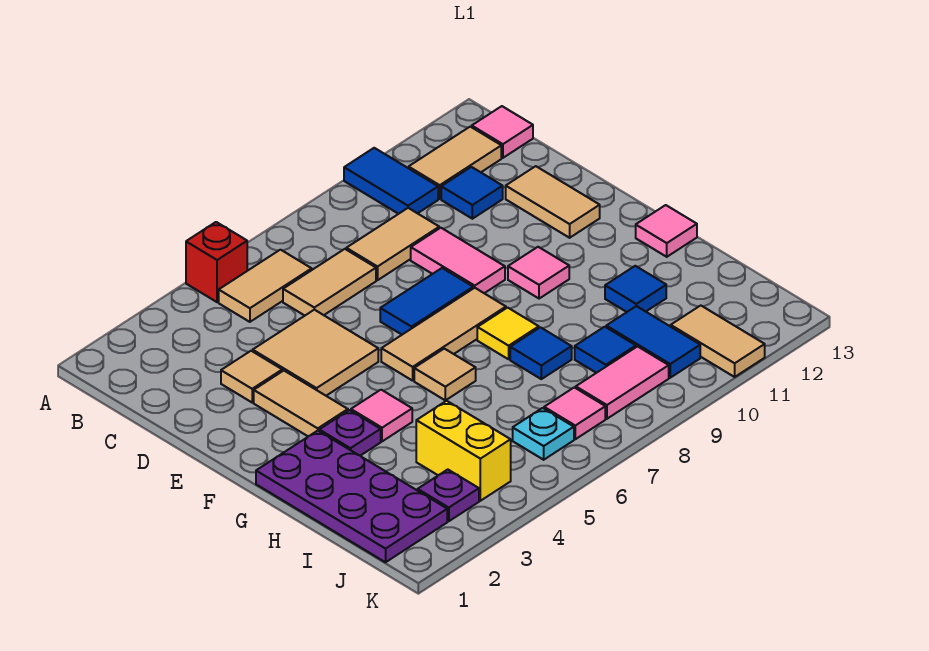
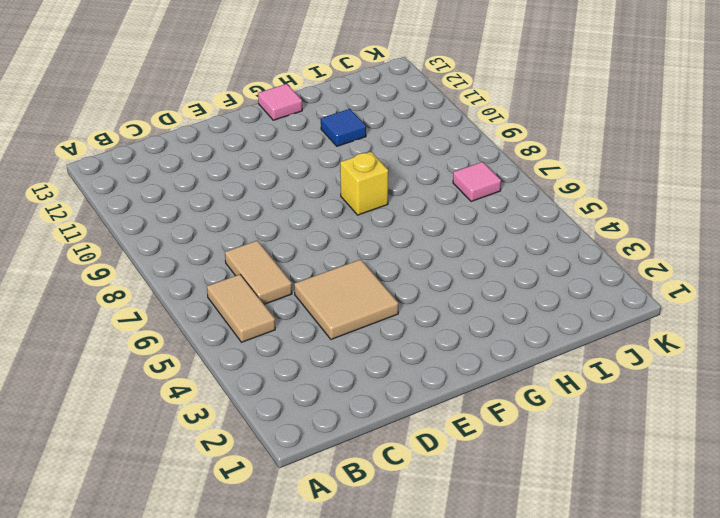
yellow brick G8 level 1 -> yellow tile G8 level 1
none -> red brick A5 level 1
none -> blue tile A10:B10 level 1
none -> tan tile B11:B12 level 1
none -> pink tile B13 level 1

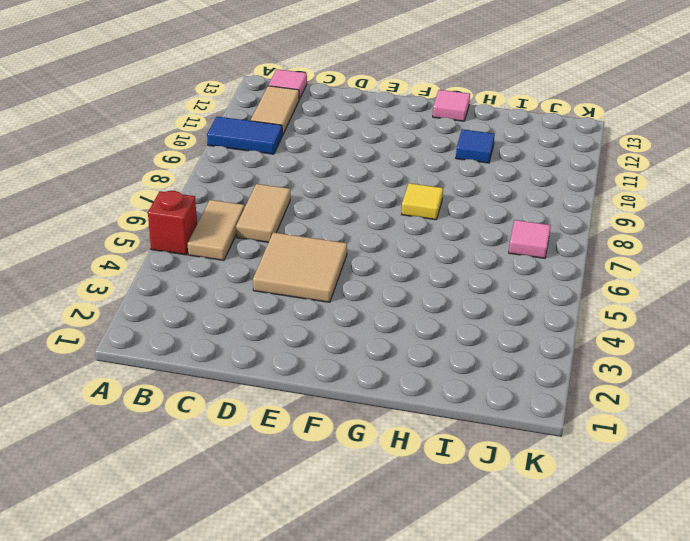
none -> tan tile C8:C9 level 1
none -> blue tile C11 level 1
none -> tan tile D3 level 1
none -> pink tile D9:E9 level 1

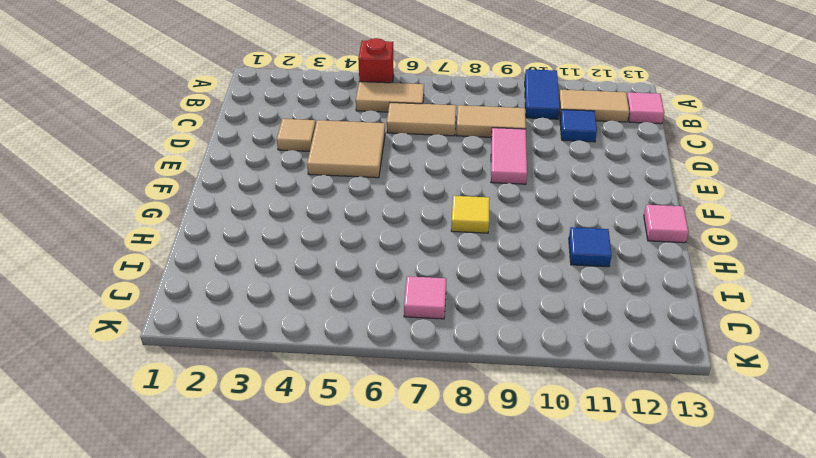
none -> tan tile D12:E12 level 1
none -> tan tile E3:F3 level 1
none -> blue tile E7:E8 level 1
none -> tan tile F6:F8 level 1

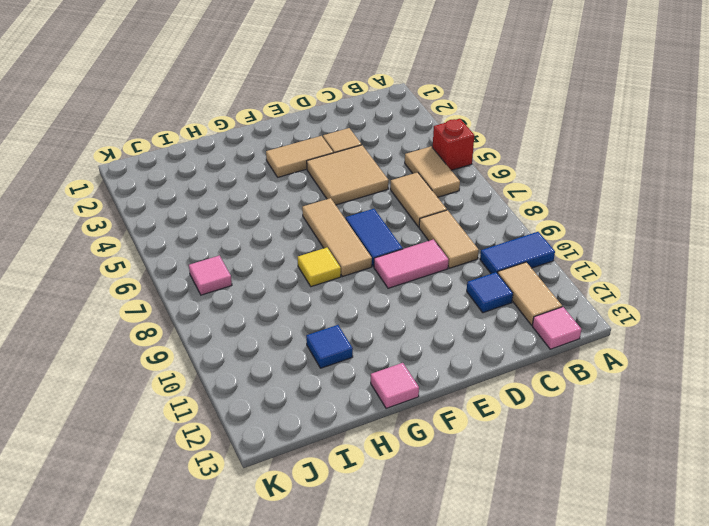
none -> tan tile D12:E12 level 1
none -> pink tile F10 level 1
none -> purple plate G1:J2 level 1
none -> purple plate G3 level 1

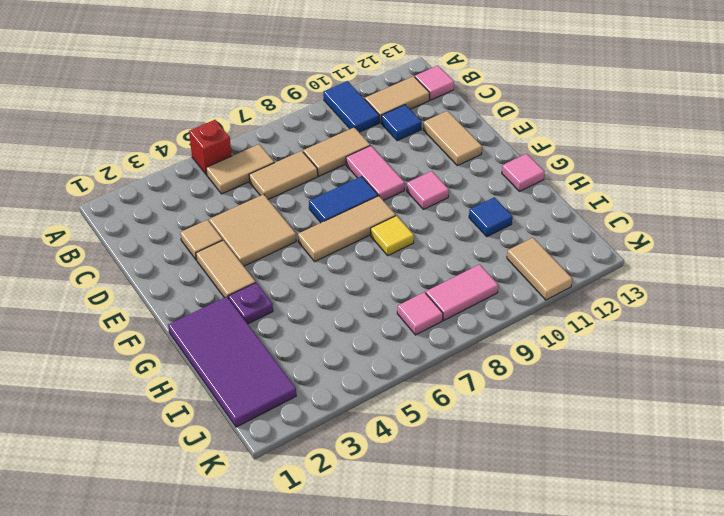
purple tile G1:J2 level 1 -> purple plate G1:J2 level 1
none -> pink tile G4 level 1
none -> tan tile G6 level 1
none -> blue tile H8 level 1
none -> yellow brick I4:J4 level 1

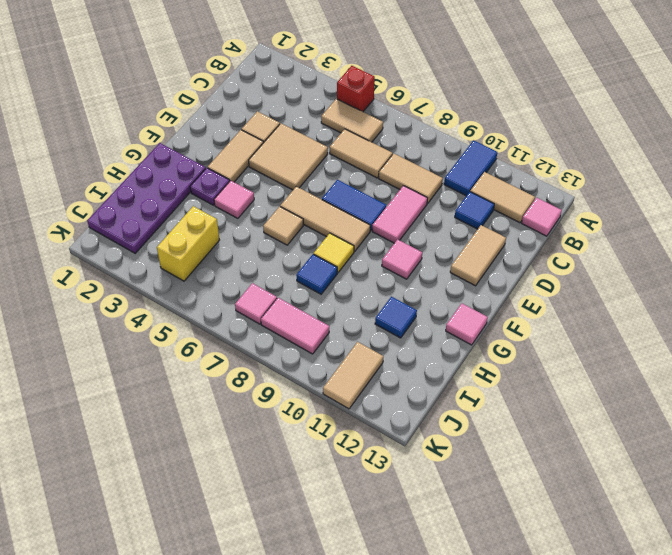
none -> blue tile I9 level 1
none -> blue tile I10:J10 level 1
none -> purple plate J3 level 1
none -> cyan plate J6 level 1

